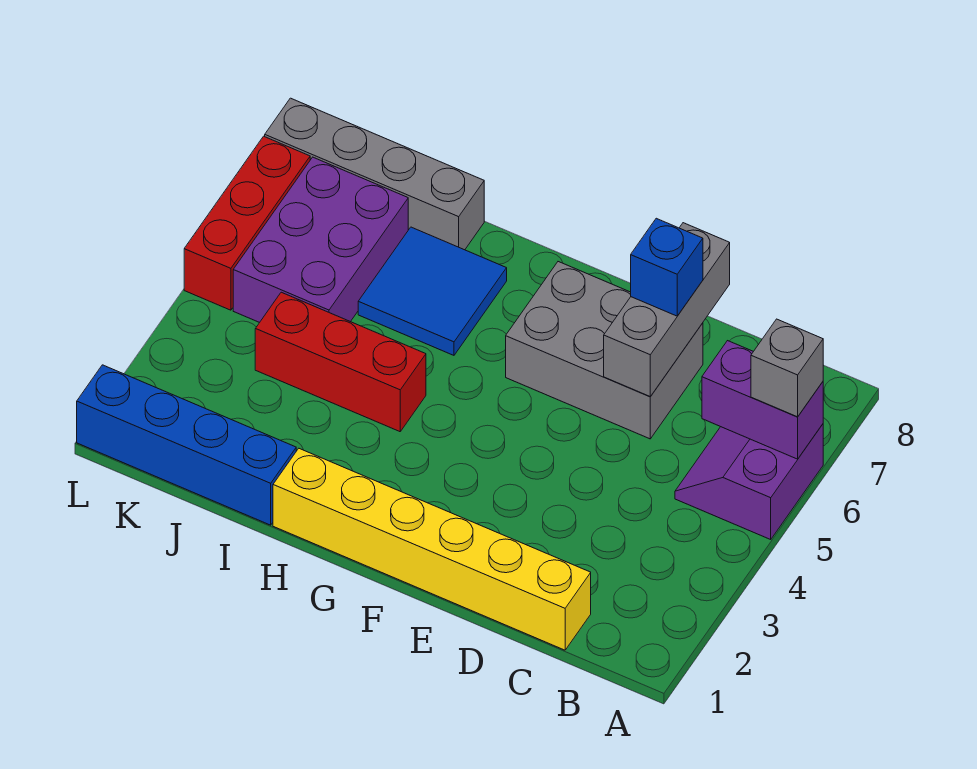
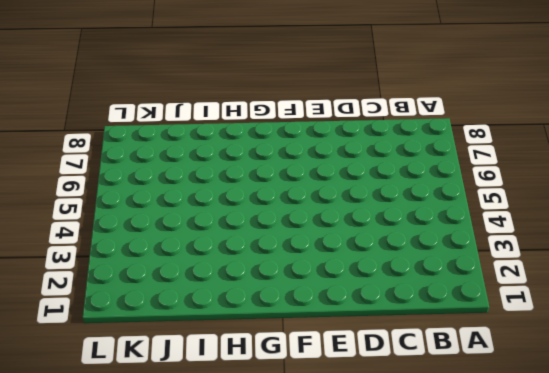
none -> purple slope A5:B6 level 1 top A
none -> yellow brick C1:H1 level 1
none -> grey brick D6:F7 level 1

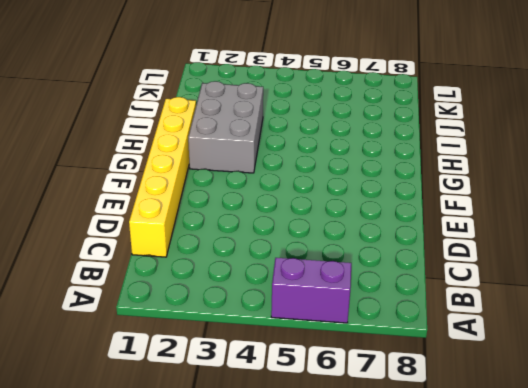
grey brick G2:I3 level 1 -> grey brick D6:F7 level 1
none -> red brick H4:J4 level 1
none -> blue tile H6:I7 level 1
none -> blue brick I1:L1 level 1

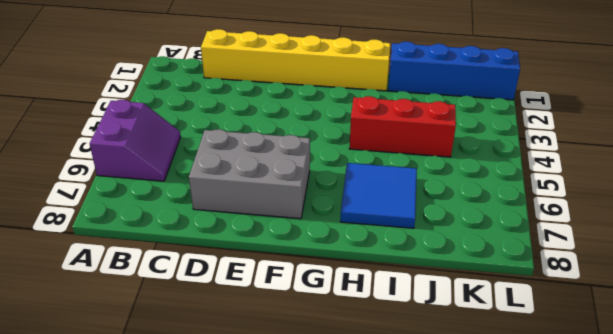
none -> grey brick I8:L8 level 1
none -> purple brick J5:K7 level 1
none -> red brick L5:L7 level 1

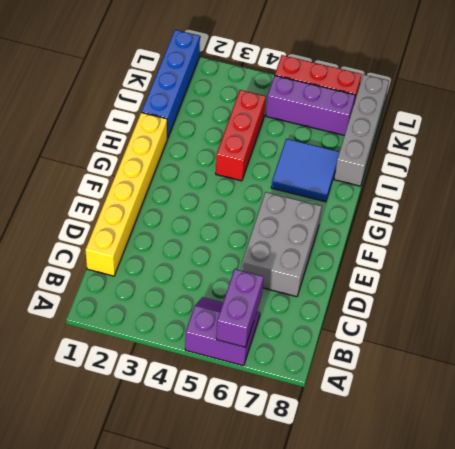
purple brick K5:K7 level 1 -> purple brick J5:K7 level 1
none -> grey brick D6:D8 level 2
none -> grey brick A6 level 3
none -> blue brick D7 level 3

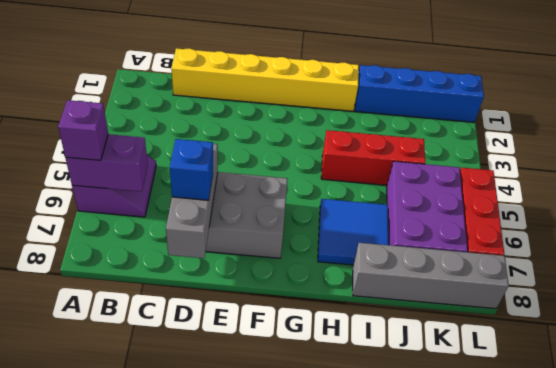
purple brick A6 level 3 -> grey brick A6 level 3

